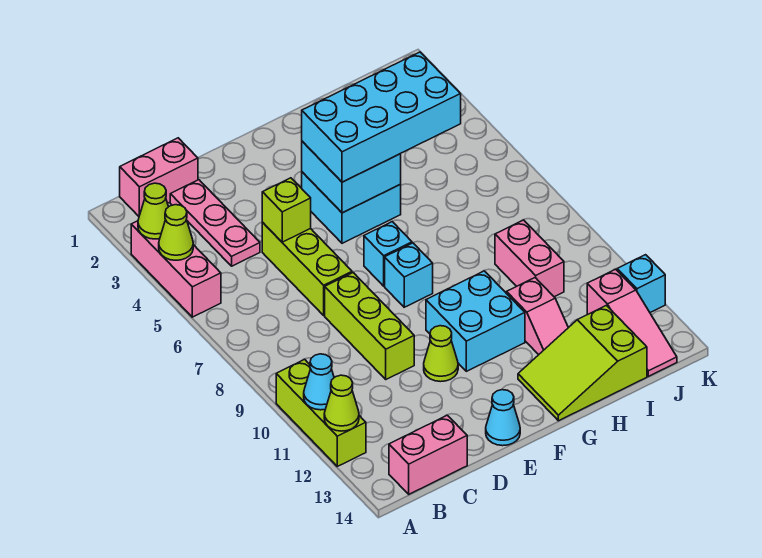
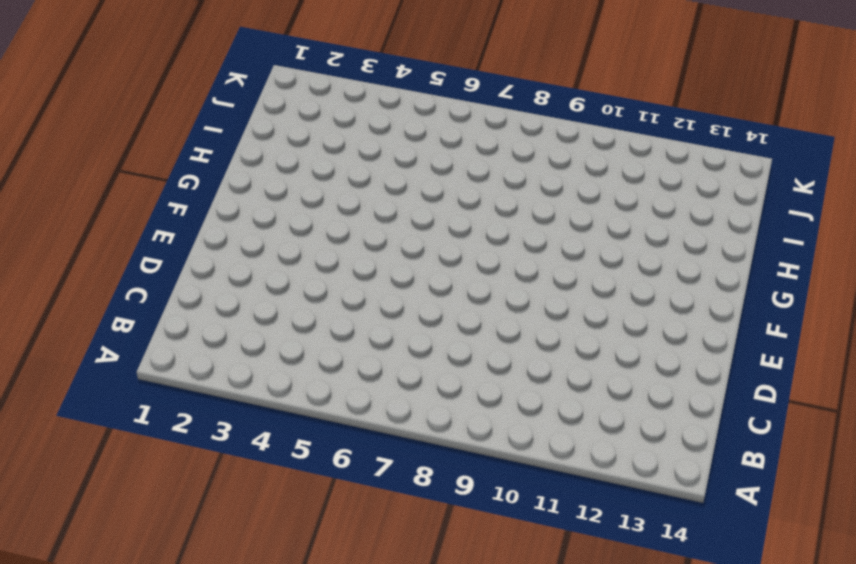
none -> pink brick A3:A5 level 1
none -> lime brick A10:A12 level 1
none -> pink brick B1:C1 level 1

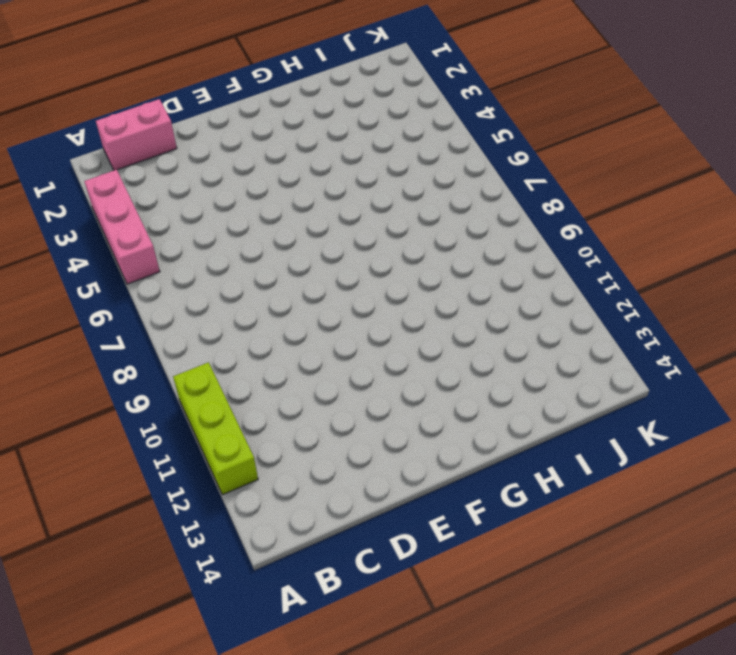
none -> pink brick B14:C14 level 1
none -> pink plate C2:C4 level 1
none -> lime brick D5:D7 level 1

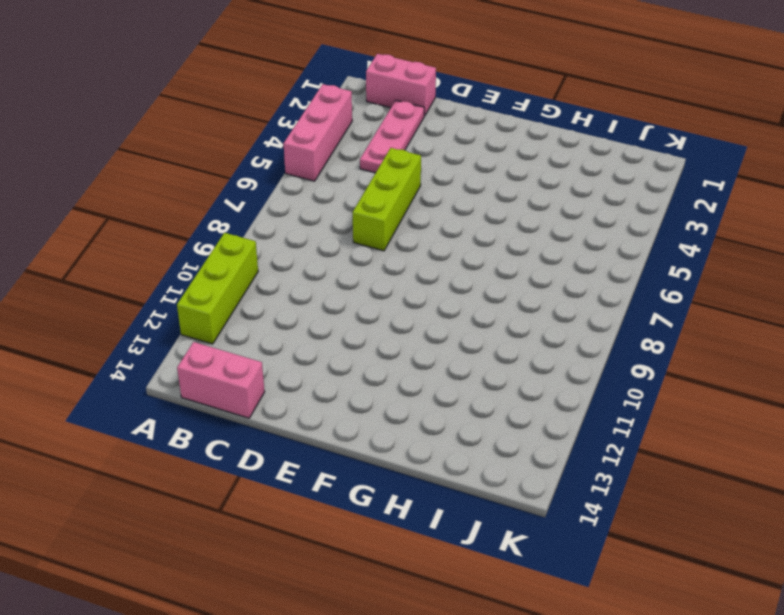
none -> lime brick D8:D10 level 1
none -> lime cone E11 level 1
none -> cyan cone E14 level 1

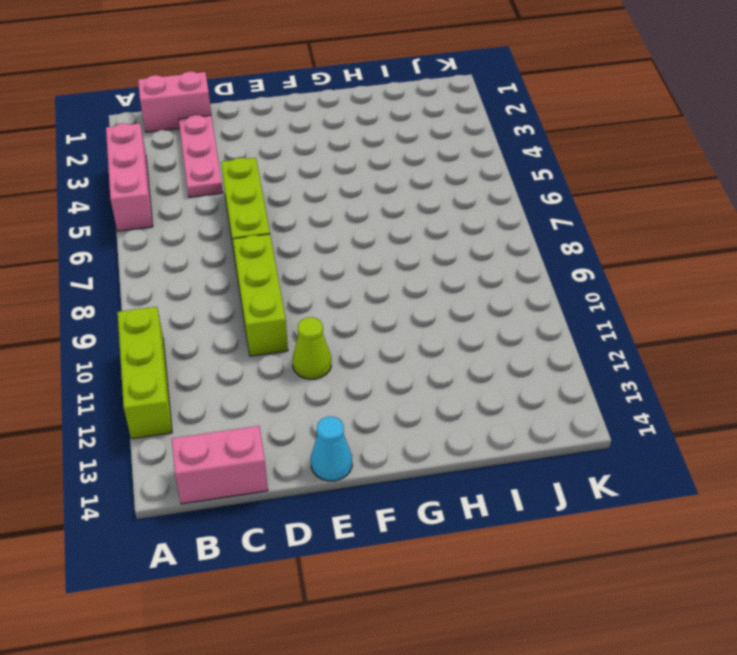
none -> cyan brick F4:G5 level 1
none -> cyan brick F7 level 1
none -> cyan brick F8 level 1

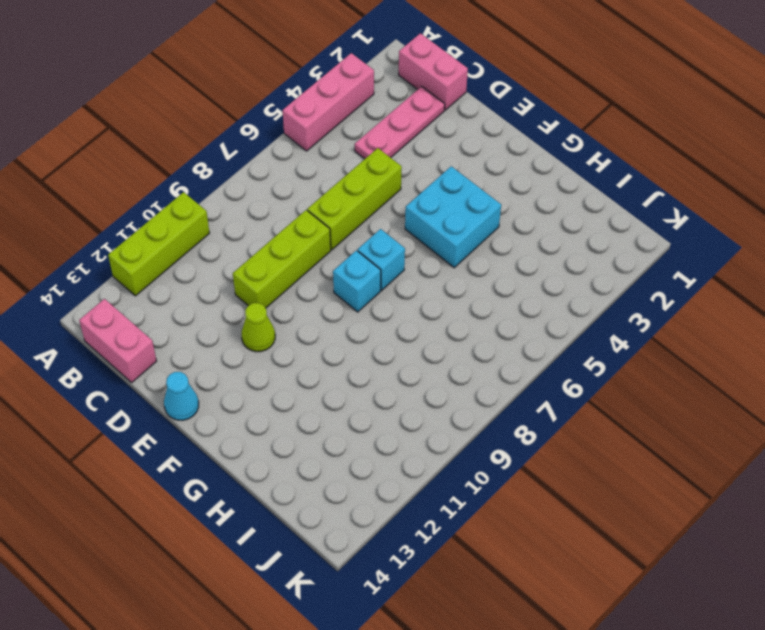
none -> cyan brick F10:G11 level 1
none -> lime slope G13:I14 level 1 top I
none -> pink slope H11:H12 level 1 top 11

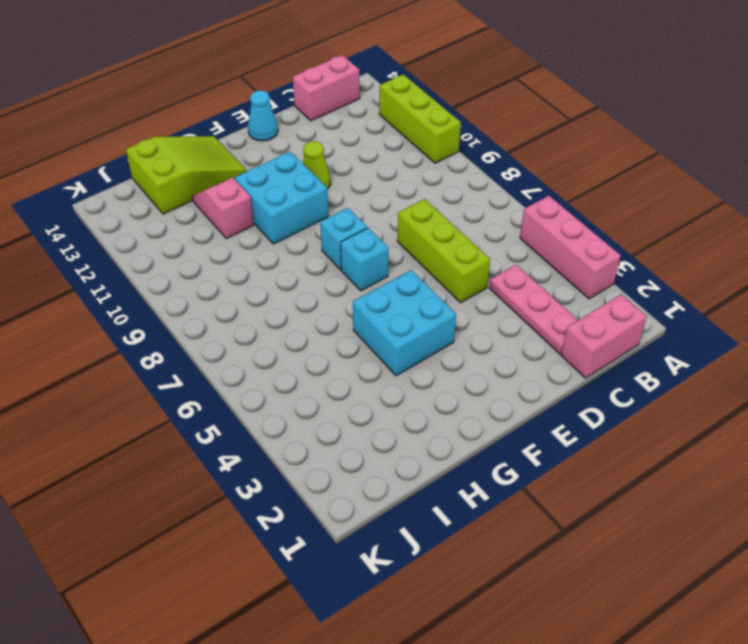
none -> lime brick D8:D10 level 1
none -> pink brick I9:I10 level 1
none -> pink slope J12:J14 level 1 top 12

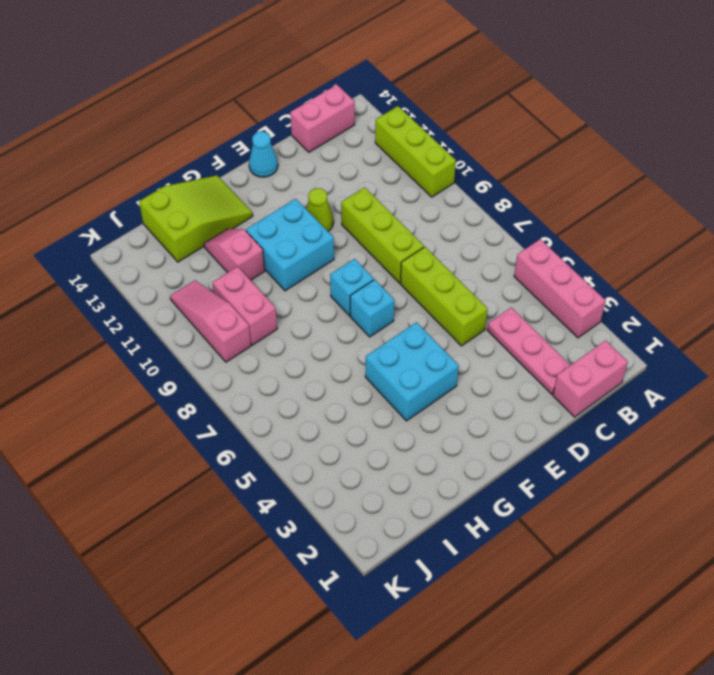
pink slope J9:J11 level 1 top 9 -> pink slope J12:J14 level 1 top 12
none -> cyan brick K12 level 1
none -> lime cone A3 level 2
none -> lime cone A4 level 2

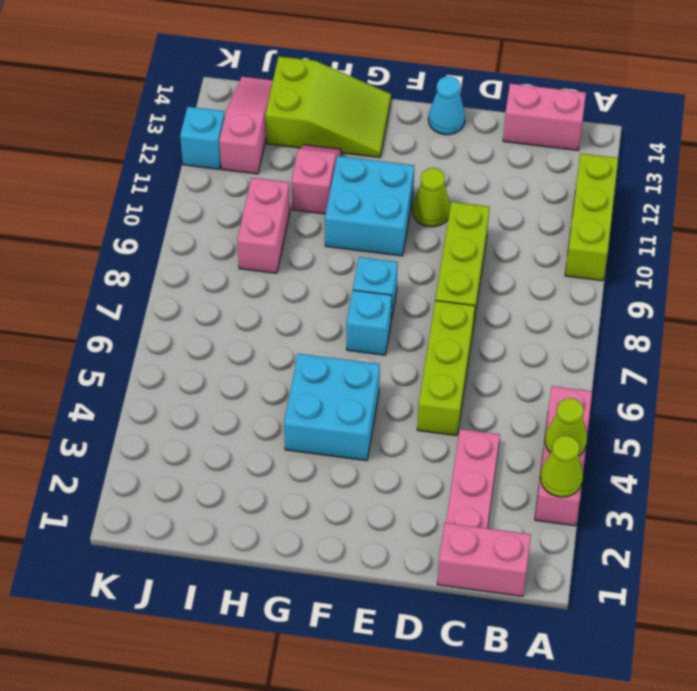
none -> cyan cone A11 level 2
none -> lime cone A12 level 2
none -> lime brick D5 level 2

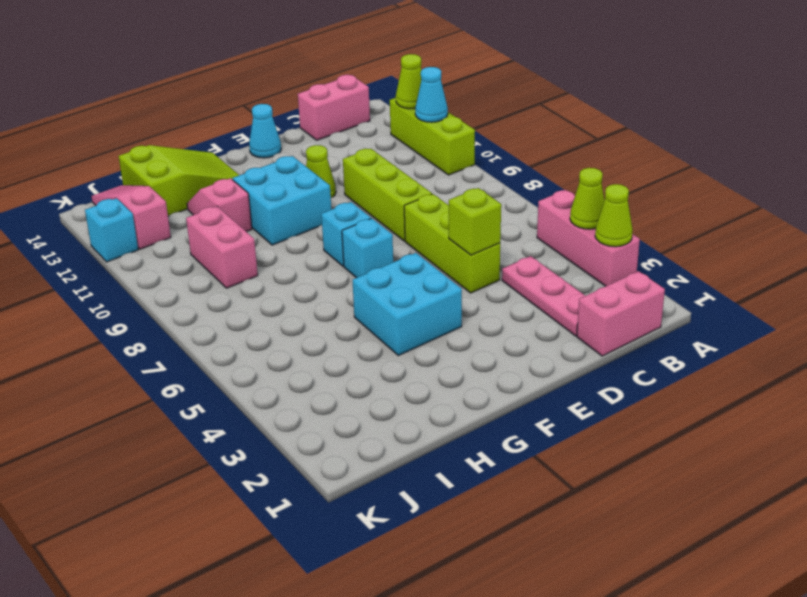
none -> cyan brick F4:G5 level 2
none -> cyan brick F4:I5 level 3

